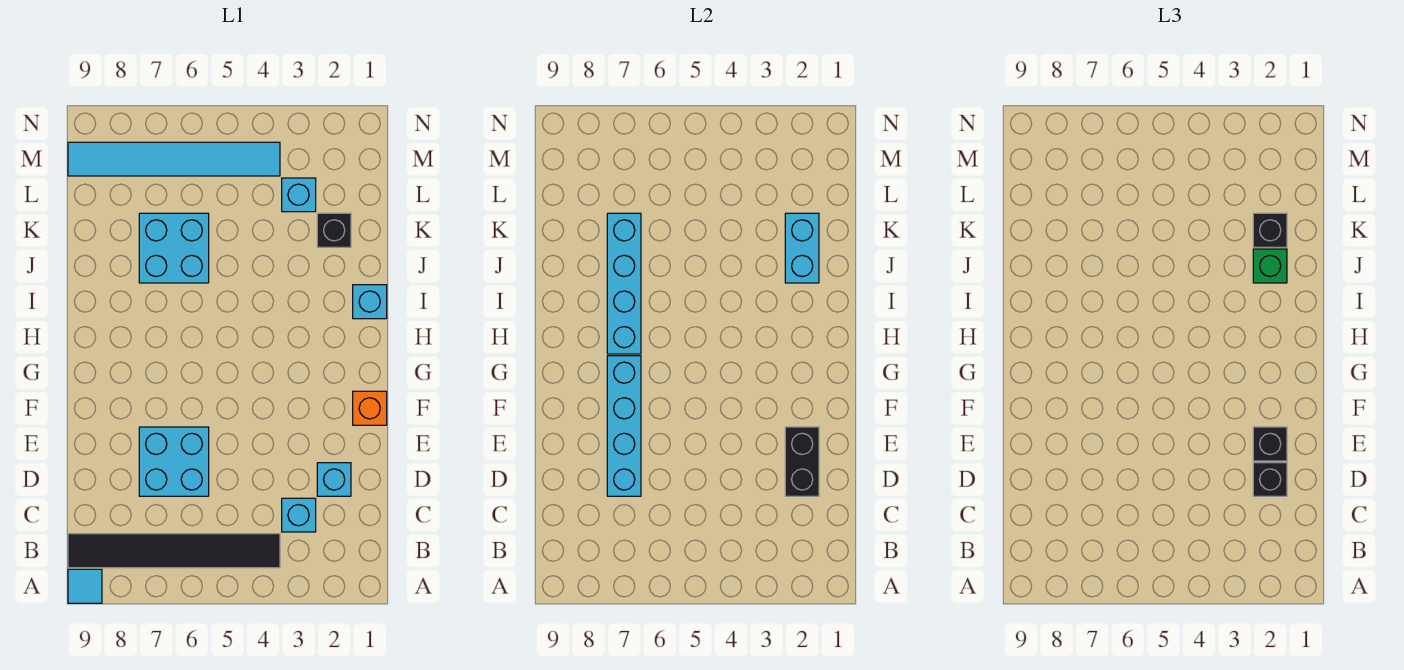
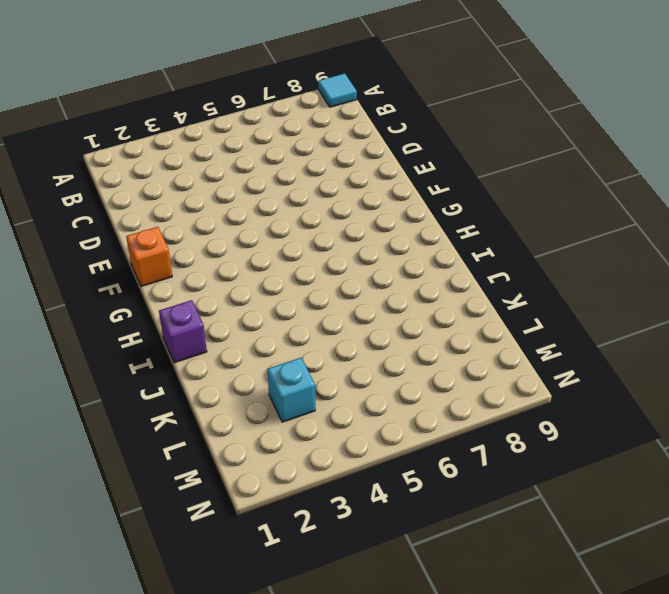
purple brick I1 level 1 -> cyan brick I1 level 1
none -> black tile B4:B9 level 1
none -> cyan brick C3 level 1
none -> cyan brick D2 level 1

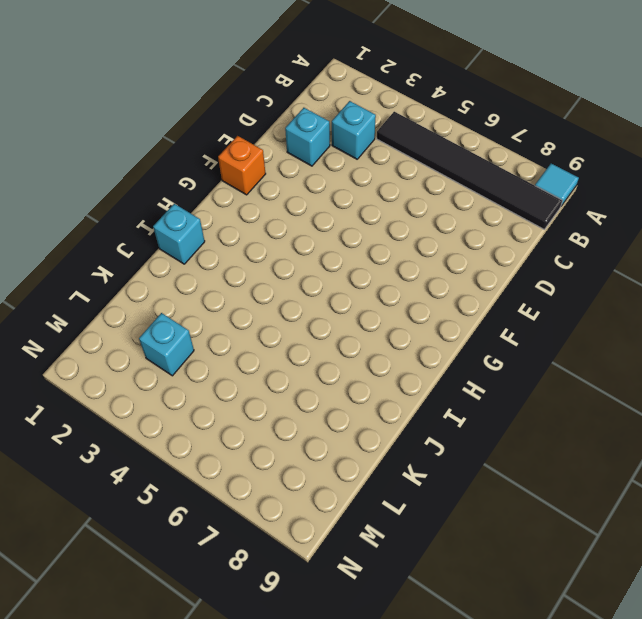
none -> cyan brick D6:E7 level 1
none -> cyan brick J6:K7 level 1
none -> black brick K2 level 1

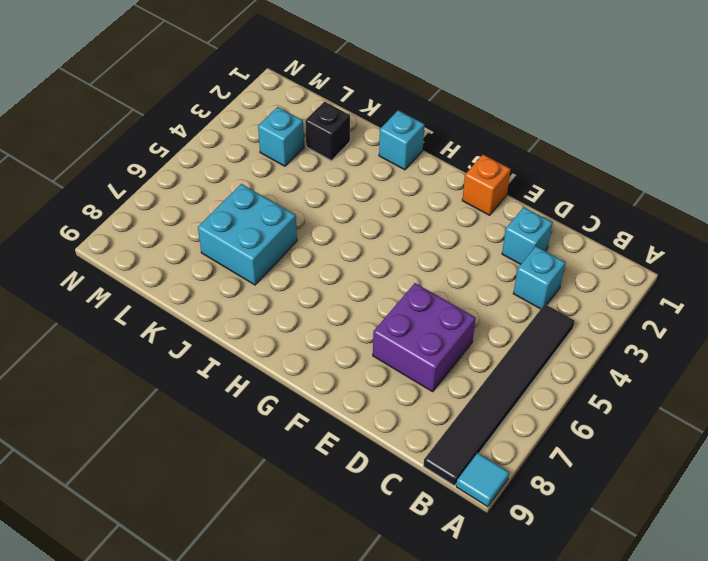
purple brick D6:E7 level 1 -> cyan brick D6:E7 level 1
none -> cyan tile M4:M9 level 1
none -> black brick D2:E2 level 2
none -> cyan brick D7:G7 level 2

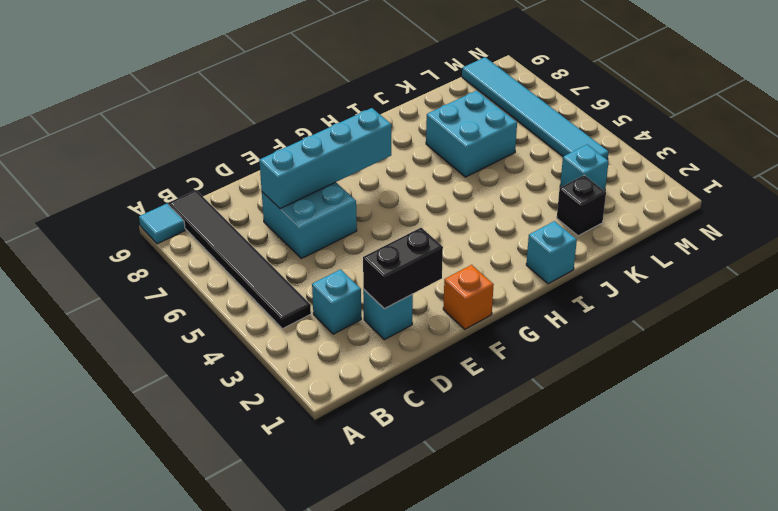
none -> cyan brick H7:K7 level 2
none -> cyan brick J2:K2 level 2
none -> black brick D2 level 3

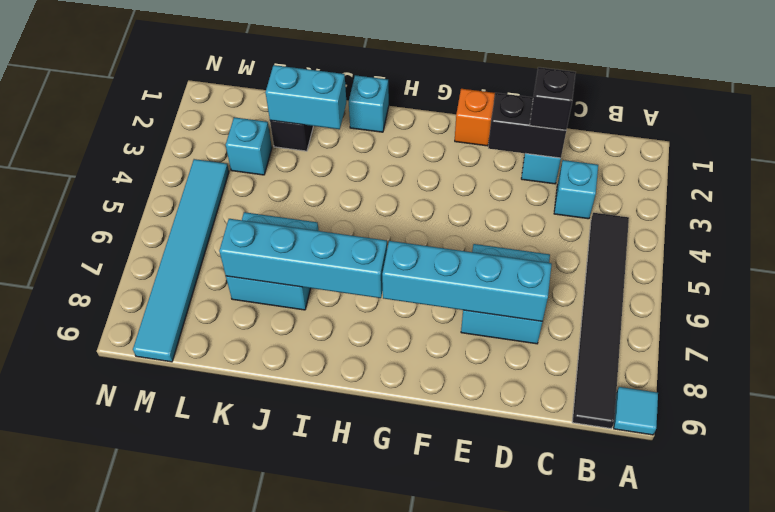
none -> black brick E2 level 3
none -> green brick J2 level 3
none -> black brick K2 level 3

